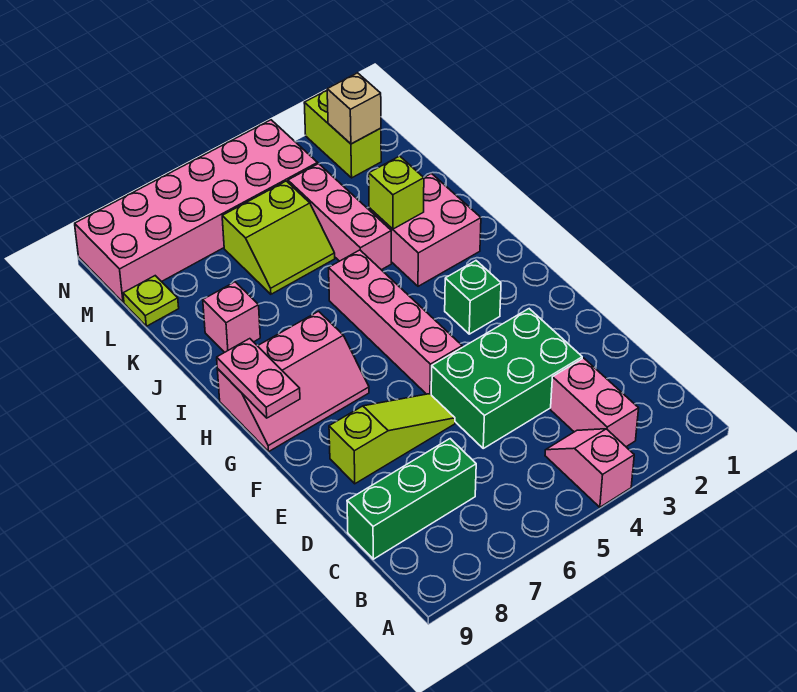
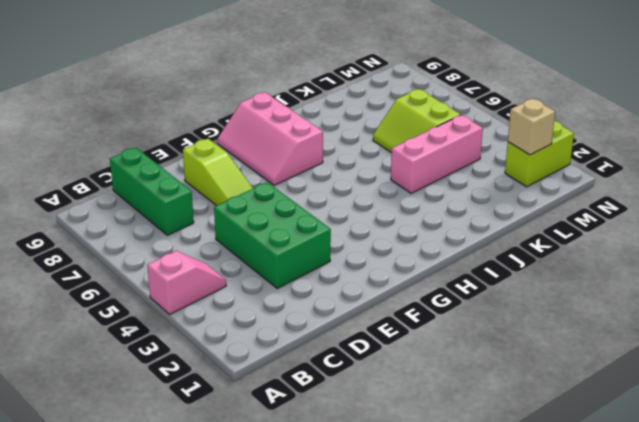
none -> pink brick B3:C3 level 1
none -> pink brick F5:I5 level 1
none -> green brick G3 level 1

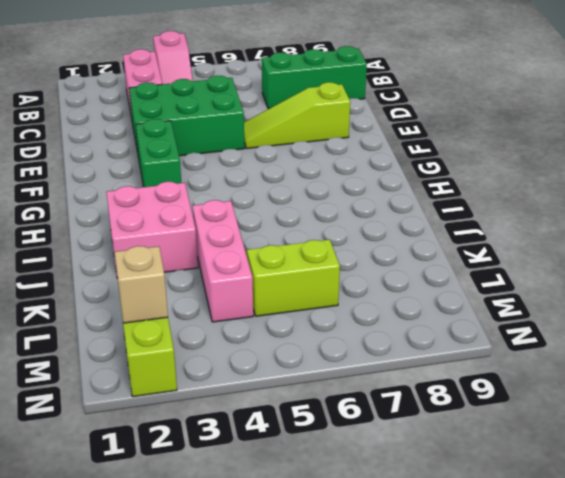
green brick F3:G3 level 1 -> green brick G3 level 1
none -> pink brick F5:I5 level 1
none -> pink slope G7:H9 level 1 top H
none -> pink brick J8 level 1

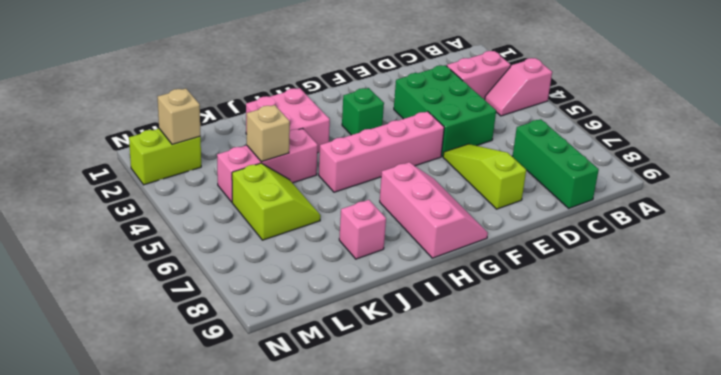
tan brick K4 level 2 -> none
none -> lime plate L9 level 1
none -> pink brick M4:N9 level 1
none -> pink plate G9:H9 level 2

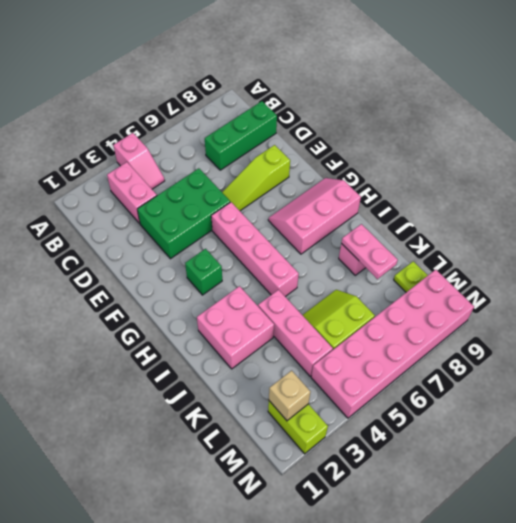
pink plate J8:K8 level 2 -> pink plate G9:H9 level 2
none -> lime brick J3 level 2

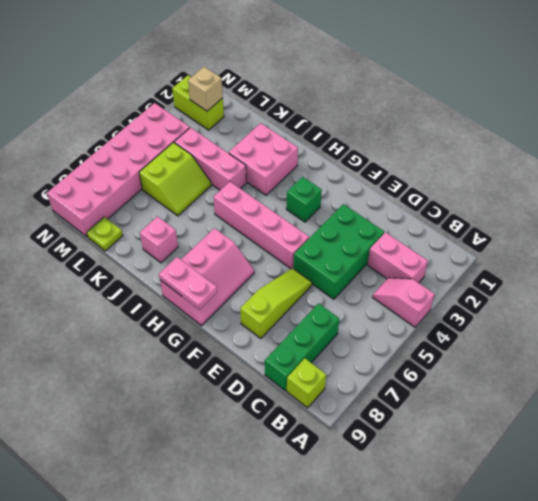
lime brick B9 level 1 -> lime brick J3 level 2

